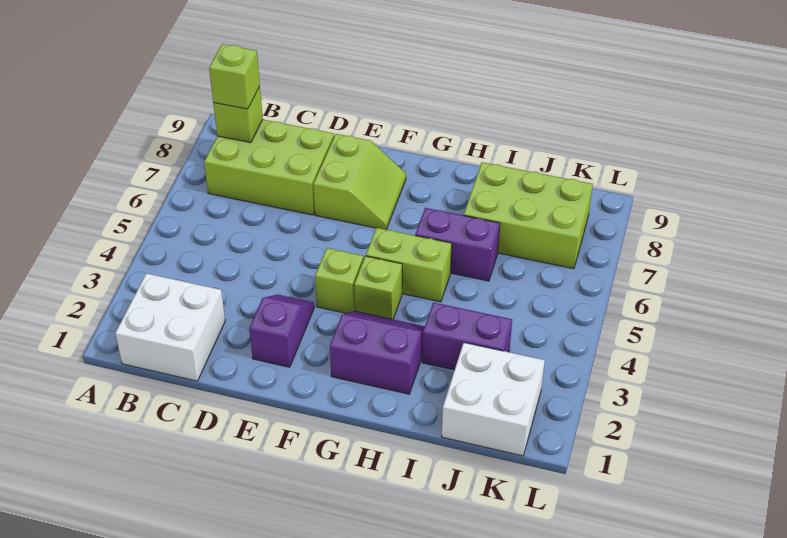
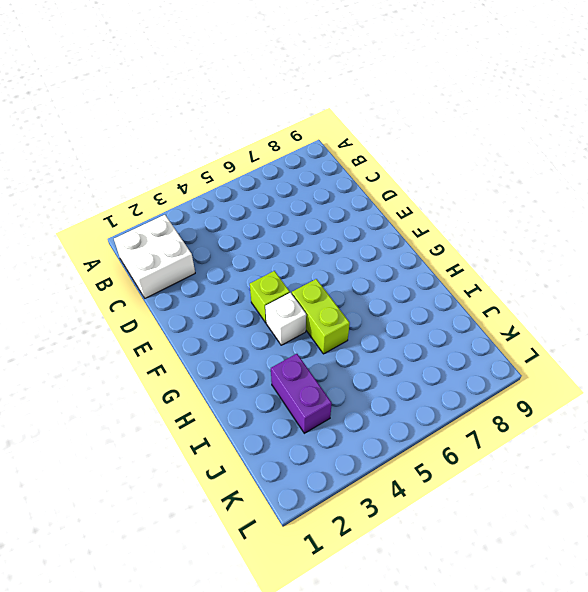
white brick G4 level 1 -> lime brick G4 level 1
none -> lime brick B7:D8 level 1
none -> purple slope E2:E3 level 1 top 2
none -> lime slope E7:F8 level 1 top E

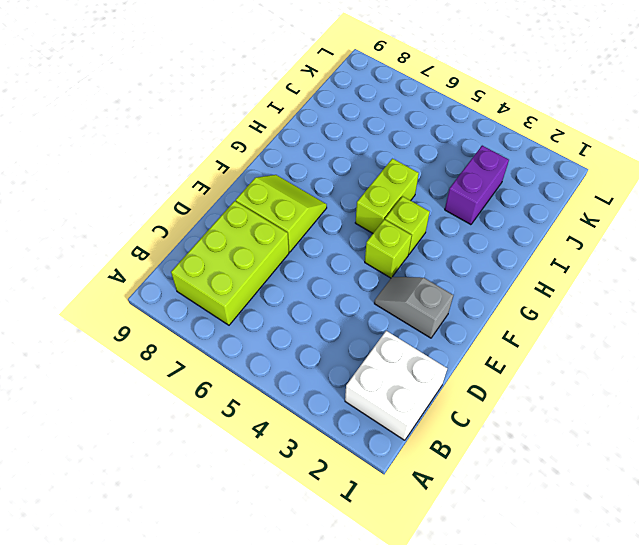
grey slope E2:E3 level 1 top 2 -> purple slope E2:E3 level 1 top 2
none -> purple slope G2:H3 level 1 top 2
none -> purple brick H6:I6 level 1
none -> lime brick I7:K8 level 1

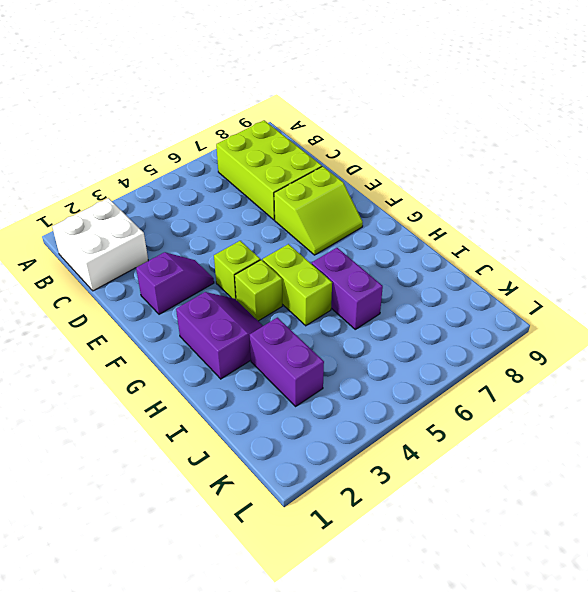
none -> lime brick I7:K8 level 1
none -> white brick J1:K2 level 1
none -> lime brick B8 level 2

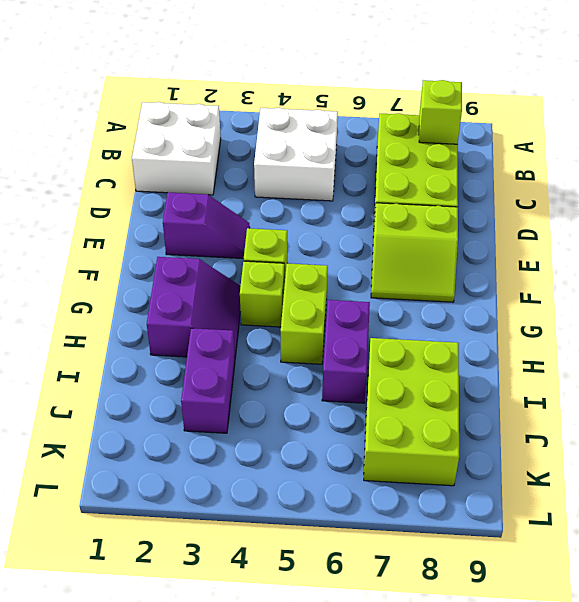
white brick B4:C5 level 1 -> white brick J1:K2 level 1
none -> lime brick B8 level 3

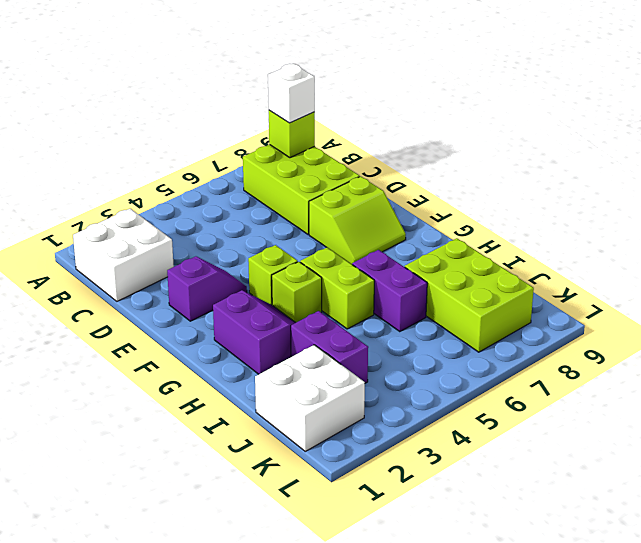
white brick B8 level 3 -> lime brick B8 level 3

